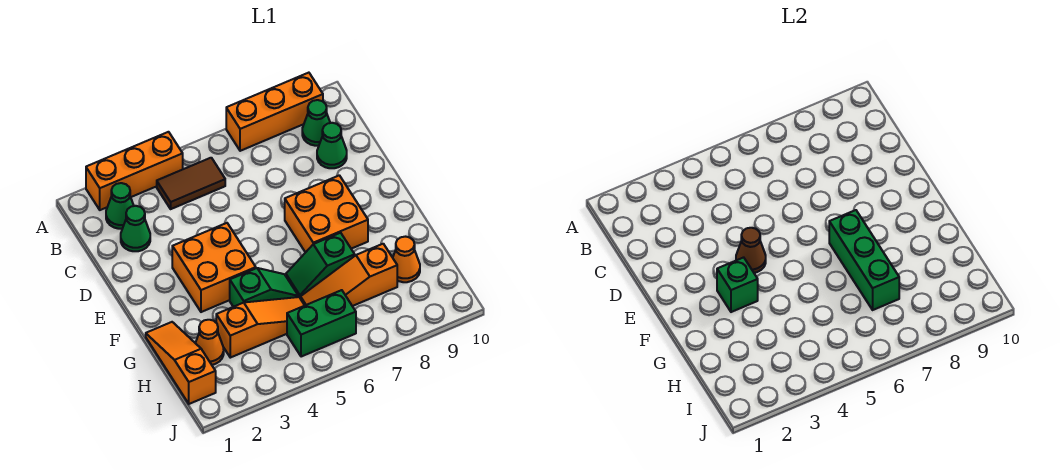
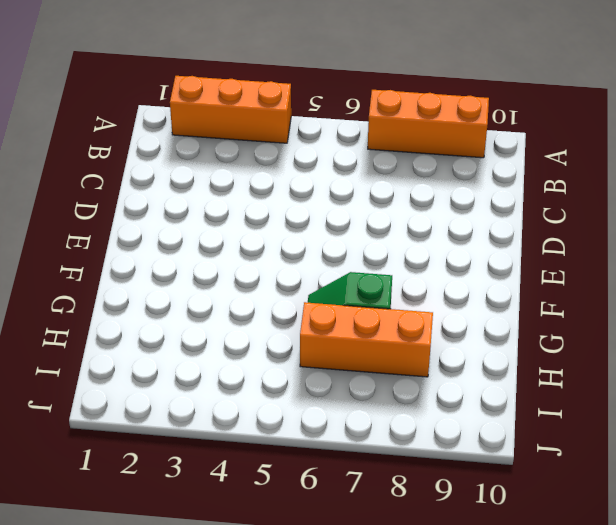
orange brick H6:H8 level 1 -> orange slope H6:H8 level 1 top 8
none -> green cone B2 level 1
none -> brown tile B4:B5 level 1
none -> green cone B9 level 1

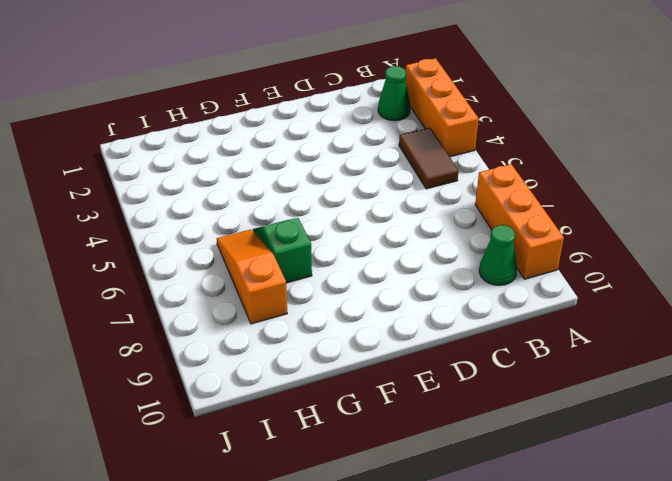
none -> green cone C2 level 1
none -> green cone C9 level 1
none -> orange brick E3:F4 level 1

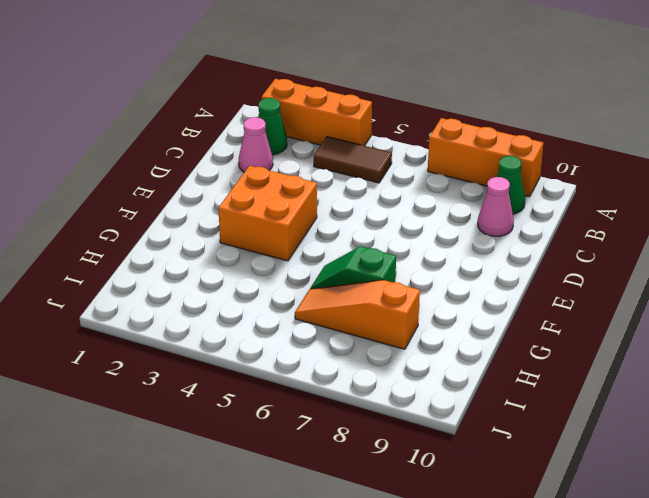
pink cone C2 level 1 -> green cone C2 level 1
pink cone C9 level 1 -> green cone C9 level 1
none -> orange brick E7:F8 level 1
none -> orange slope G1:I1 level 1 top I
none -> green slope G4:G5 level 1 top 4

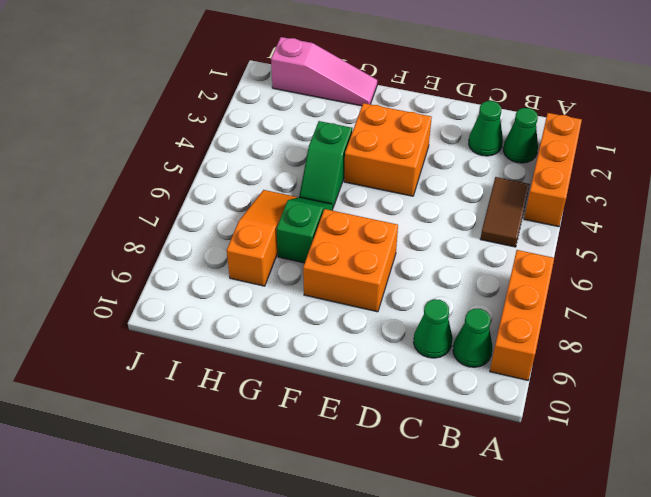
pink slope G1:I1 level 1 top I -> orange slope G1:I1 level 1 top I
none -> orange cone H2 level 1
none -> orange slope H3:H5 level 1 top 3
none -> orange cone H9 level 1

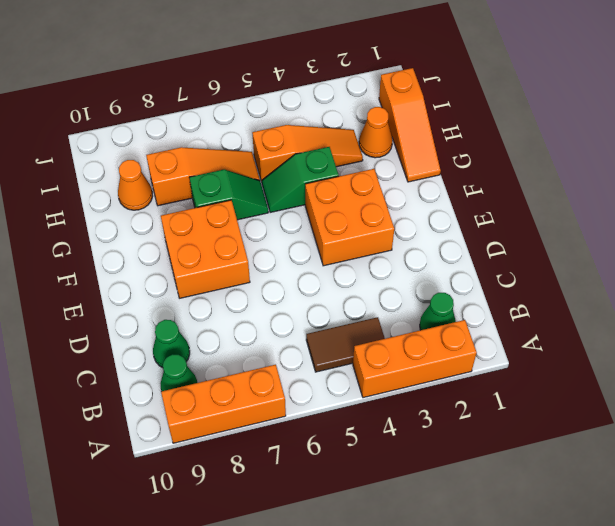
orange slope H3:H5 level 1 top 5 -> orange slope H3:H5 level 1 top 3
none -> green cone C2 level 1
none -> green brick I5:I6 level 1
none -> brown cone E4 level 2

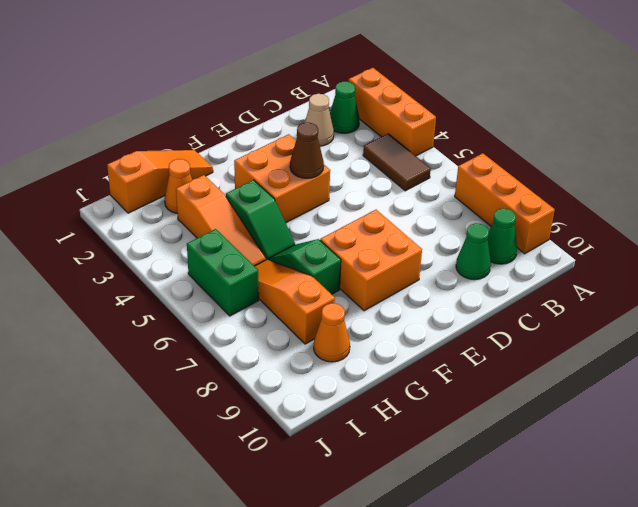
tan cone C2 level 1 -> green cone C2 level 1
none -> green brick F3 level 2
none -> green brick F7:H7 level 2

